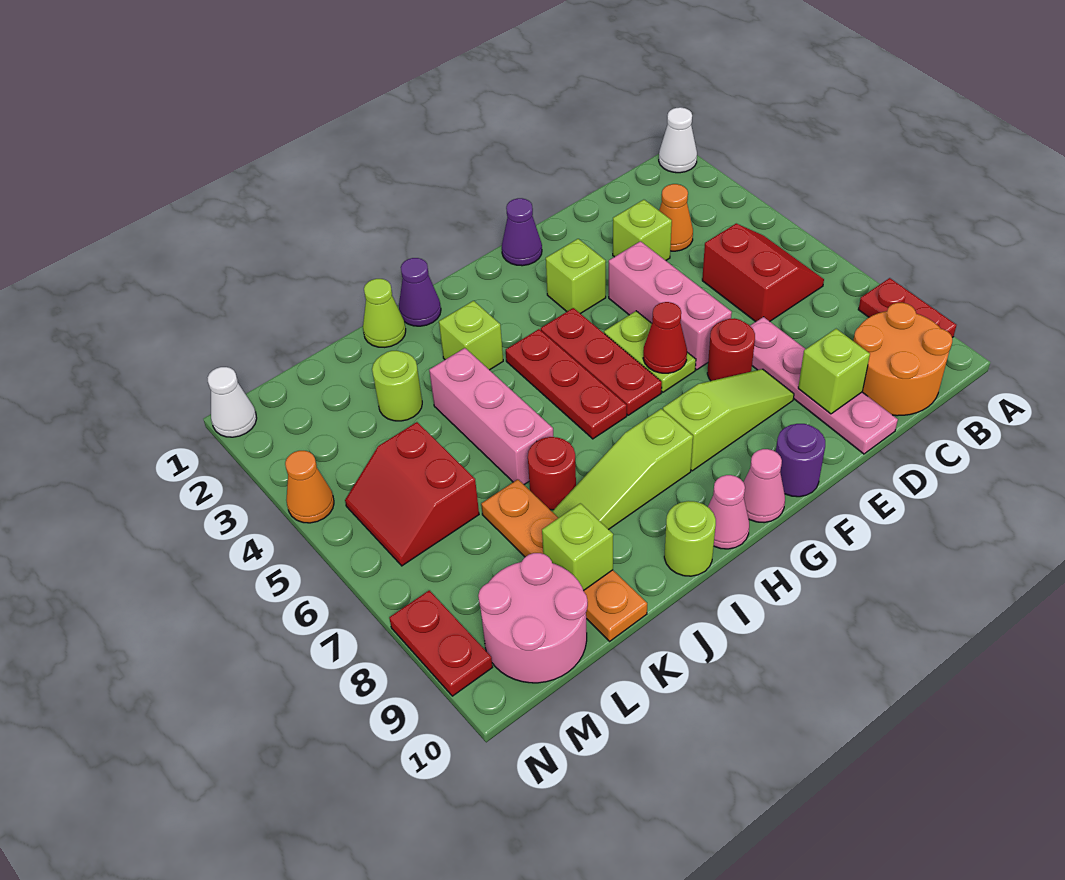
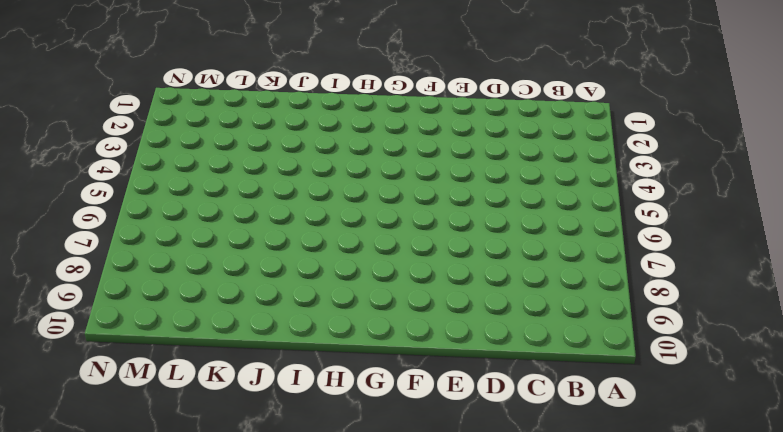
none -> white cone A1 level 1
none -> red plate A8:A9 level 1
none -> red slope B5:C6 level 1 top C
none -> orange round brick B9:C10 level 1

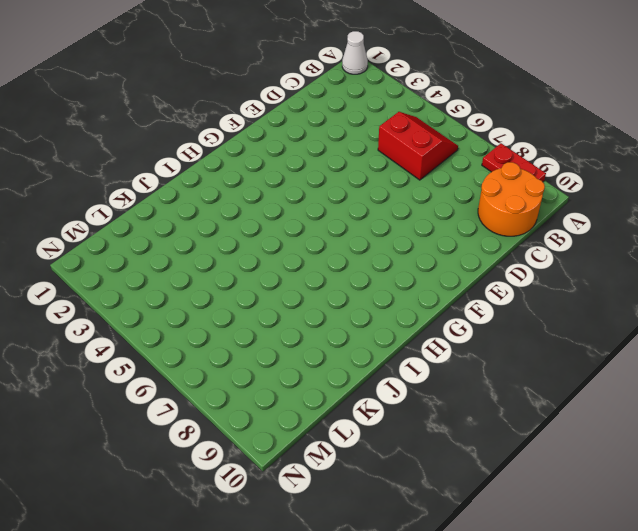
none -> orange cone C3 level 1
none -> lime brick D3 level 1
none -> pink plate D7:D10 level 1
none -> pink brick E4:E6 level 1

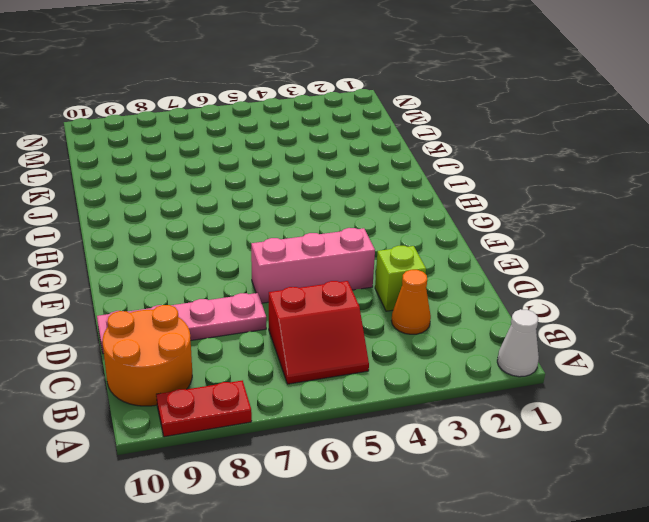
none -> red round brick E7 level 1
none -> lime slope E8:G8 level 1 top G
none -> purple cone F1 level 1
none -> lime brick F3 level 1

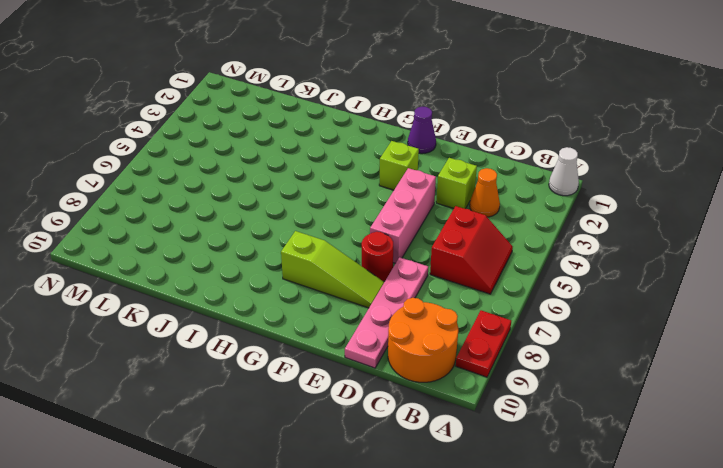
none -> lime plate F5:F6 level 1
none -> purple round brick F10 level 1
none -> red plate G4:G6 level 1
none -> pink cone G10 level 1

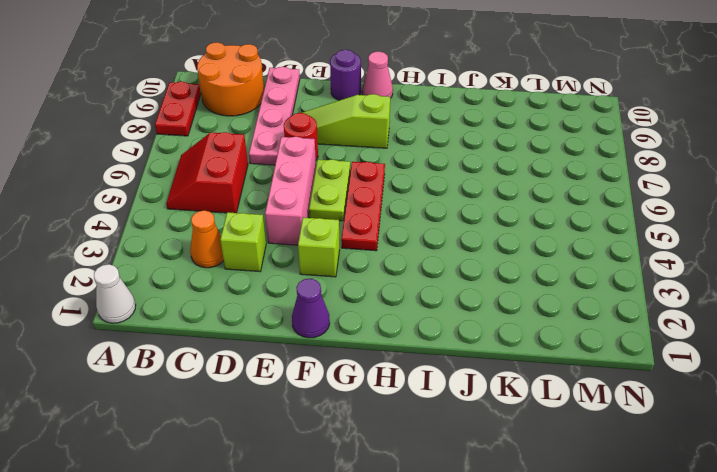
none -> red plate H4:H6 level 1
none -> lime slope H8:J8 level 1 top H
none -> pink cone H10 level 1
none -> purple cone I1 level 1

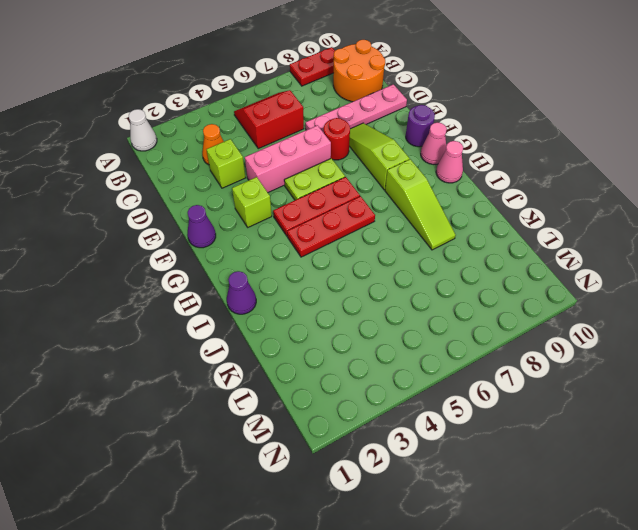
none -> lime brick I3 level 1
none -> lime round brick I10 level 1
none -> lime cone J1 level 1
none -> pink brick J4:J6 level 1

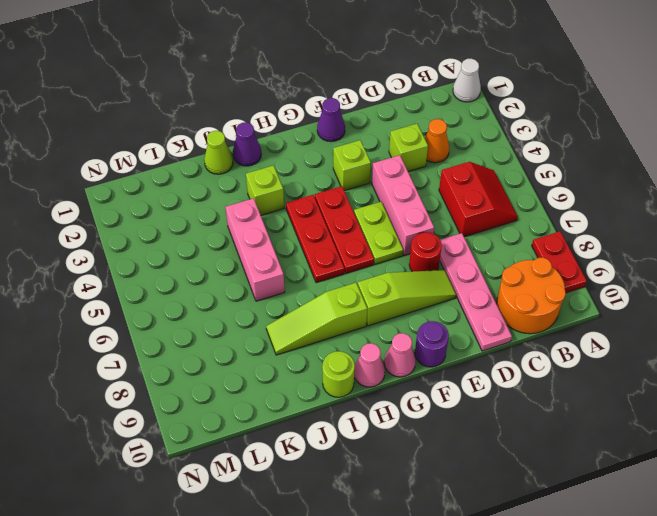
none -> red round brick J7 level 1
none -> lime round brick K3 level 1
none -> orange plate K7:K10 level 1
none -> red slope L5:M6 level 1 top L

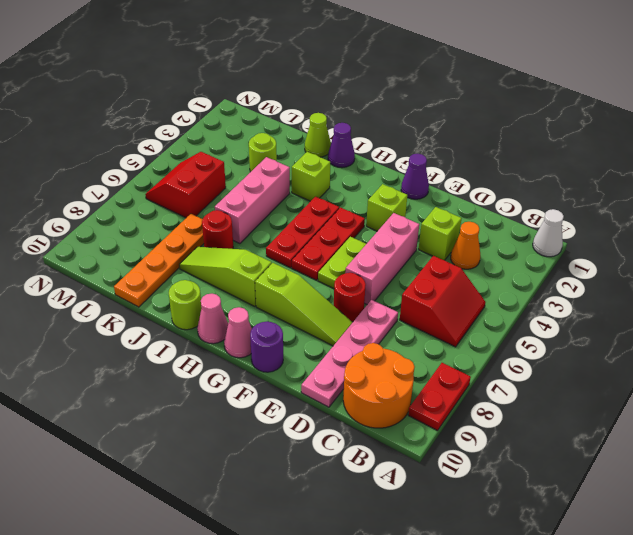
none -> pink round brick L9:M10 level 1
none -> white cone N1 level 1
none -> orange cone N4 level 1
none -> red plate N8:N9 level 1

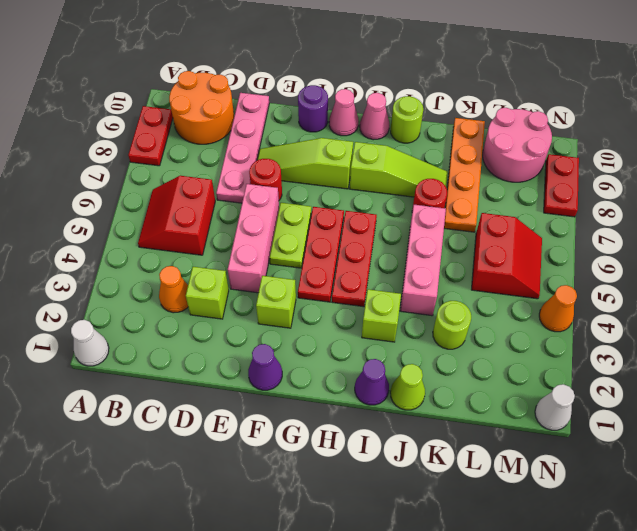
none -> lime brick D9 level 2
none -> red cone F6 level 2
none -> lime brick K9 level 2

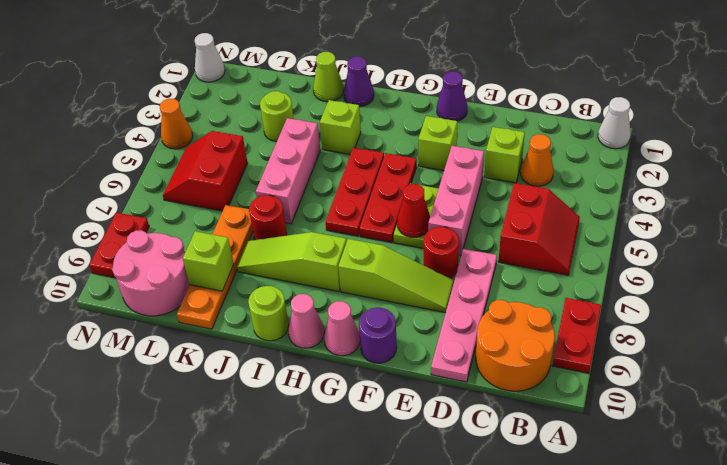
none -> lime brick D9 level 2

